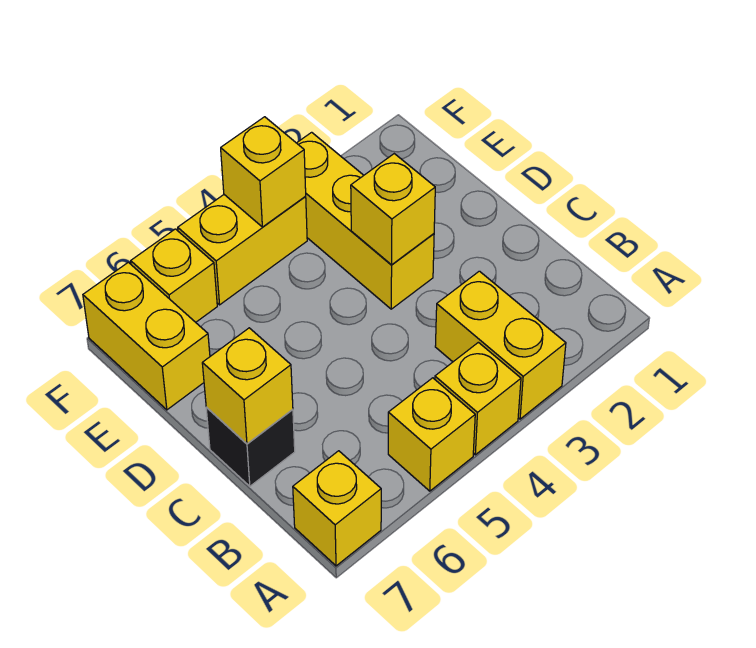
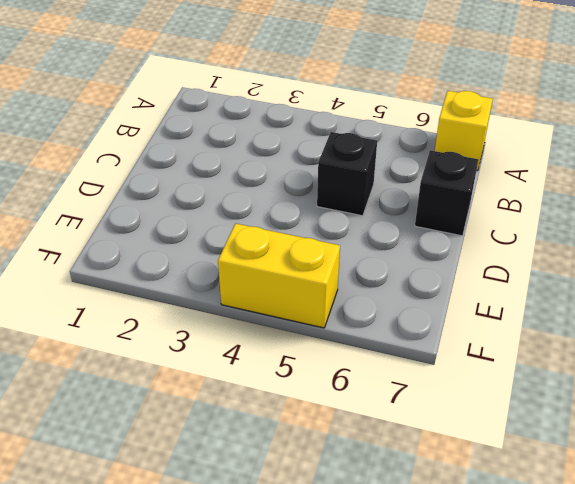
black brick C5 level 1 -> none
none -> yellow brick A3:B3 level 1
none -> yellow brick A4 level 1
none -> yellow brick A5 level 1

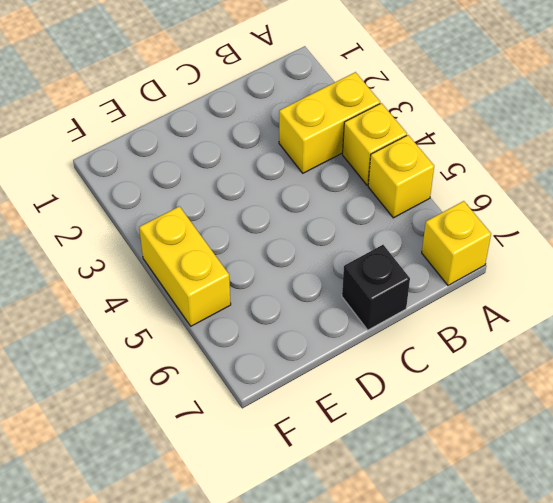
none -> yellow brick D3:F3 level 1
none -> yellow brick E7:F7 level 1
none -> yellow brick F6 level 1

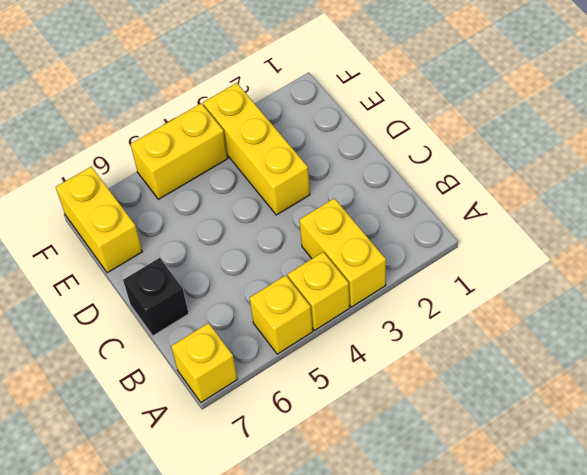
none -> yellow brick F6 level 1
none -> yellow brick C7 level 2
none -> yellow brick D3 level 2

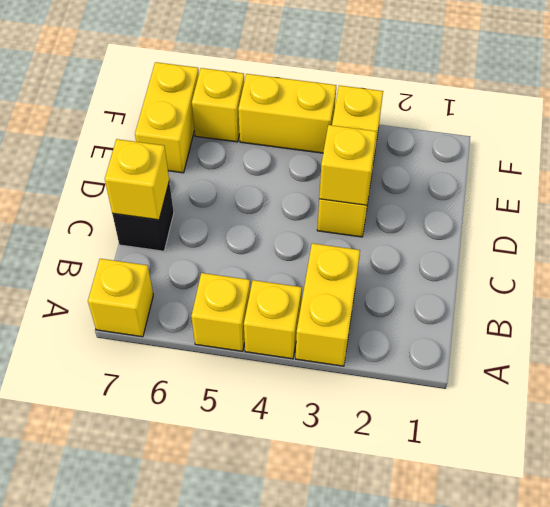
none -> yellow brick F4 level 2

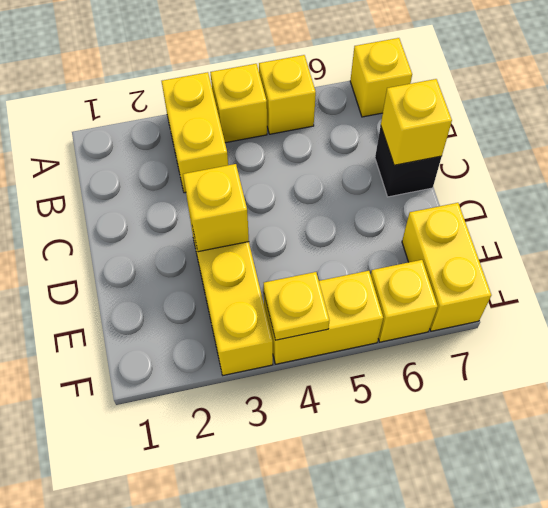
yellow plate F4 level 2 -> yellow brick F4 level 2

